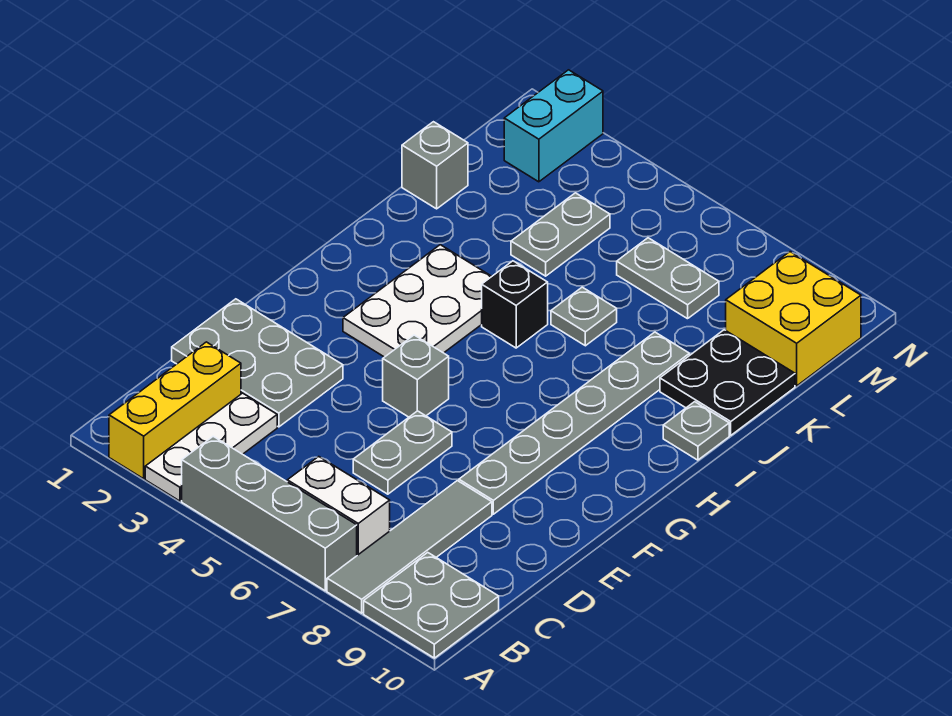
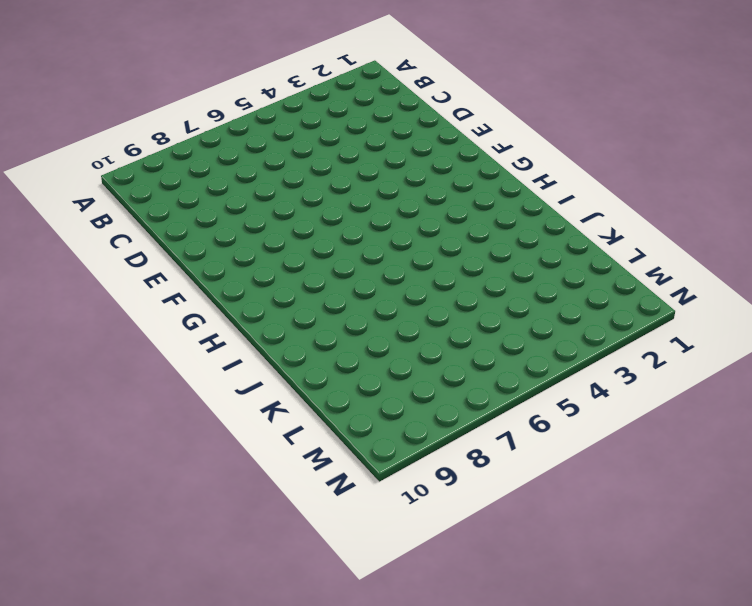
none -> yellow brick A2:C2 level 1
none -> white plate A3:C3 level 1
none -> grey brick A4:A7 level 1

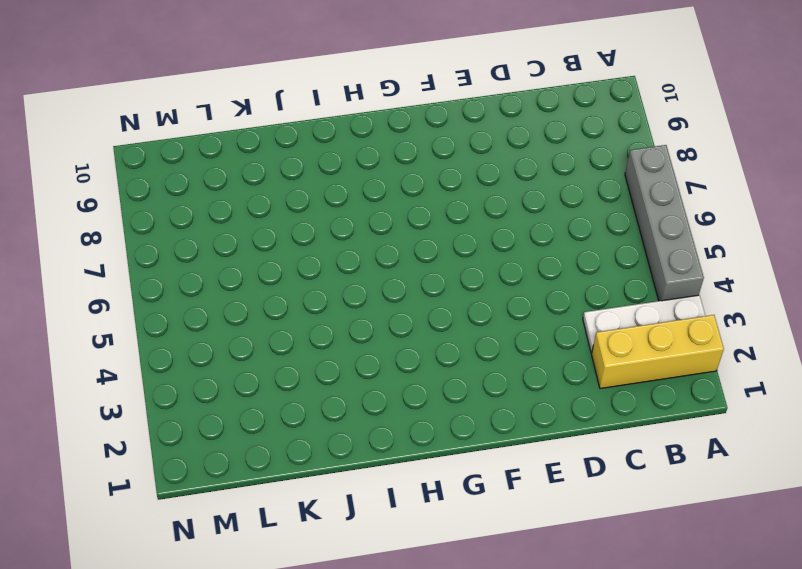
none -> grey tile A8:D8 level 1
none -> grey plate A9:B10 level 1
none -> white brick B6:B7 level 1

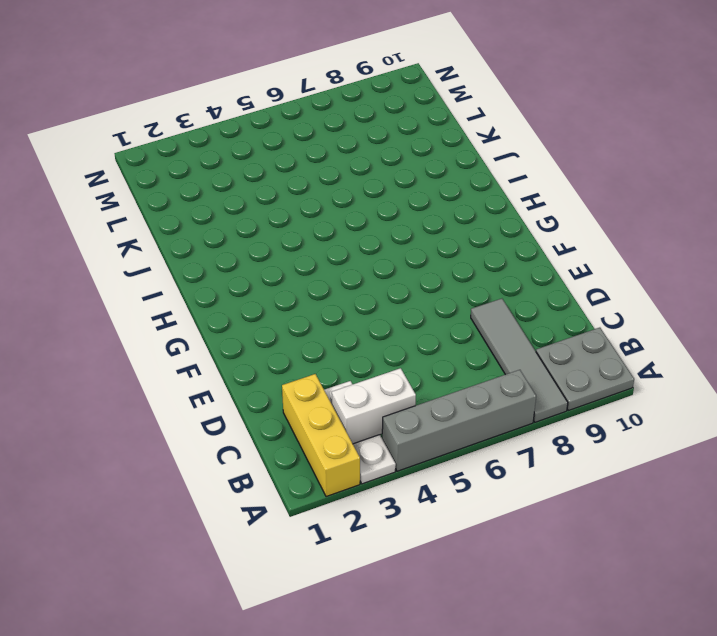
white brick B3:B4 level 2 -> white brick B6:B7 level 1
none -> grey plate D1:E3 level 1
none -> grey plate D6:E6 level 1
none -> grey plate E8:J8 level 1

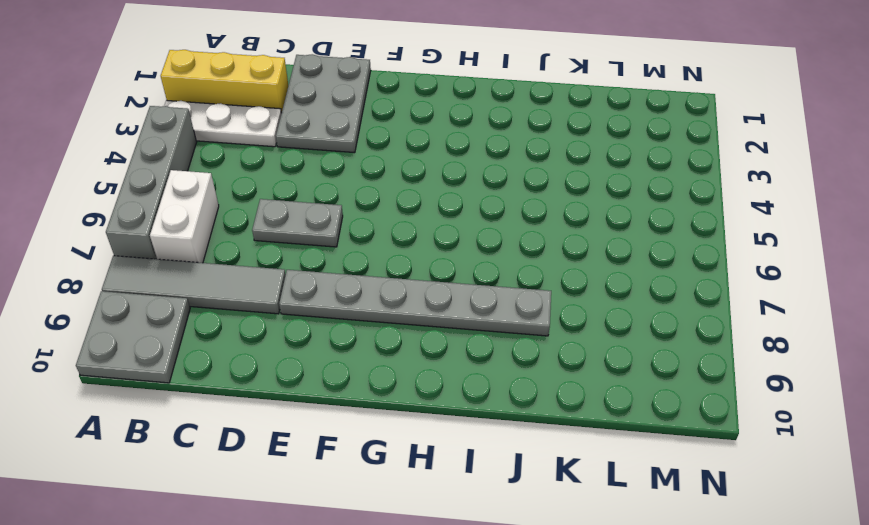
none -> grey brick F5 level 1
none -> white plate G3:I4 level 1
none -> black brick I5 level 1

